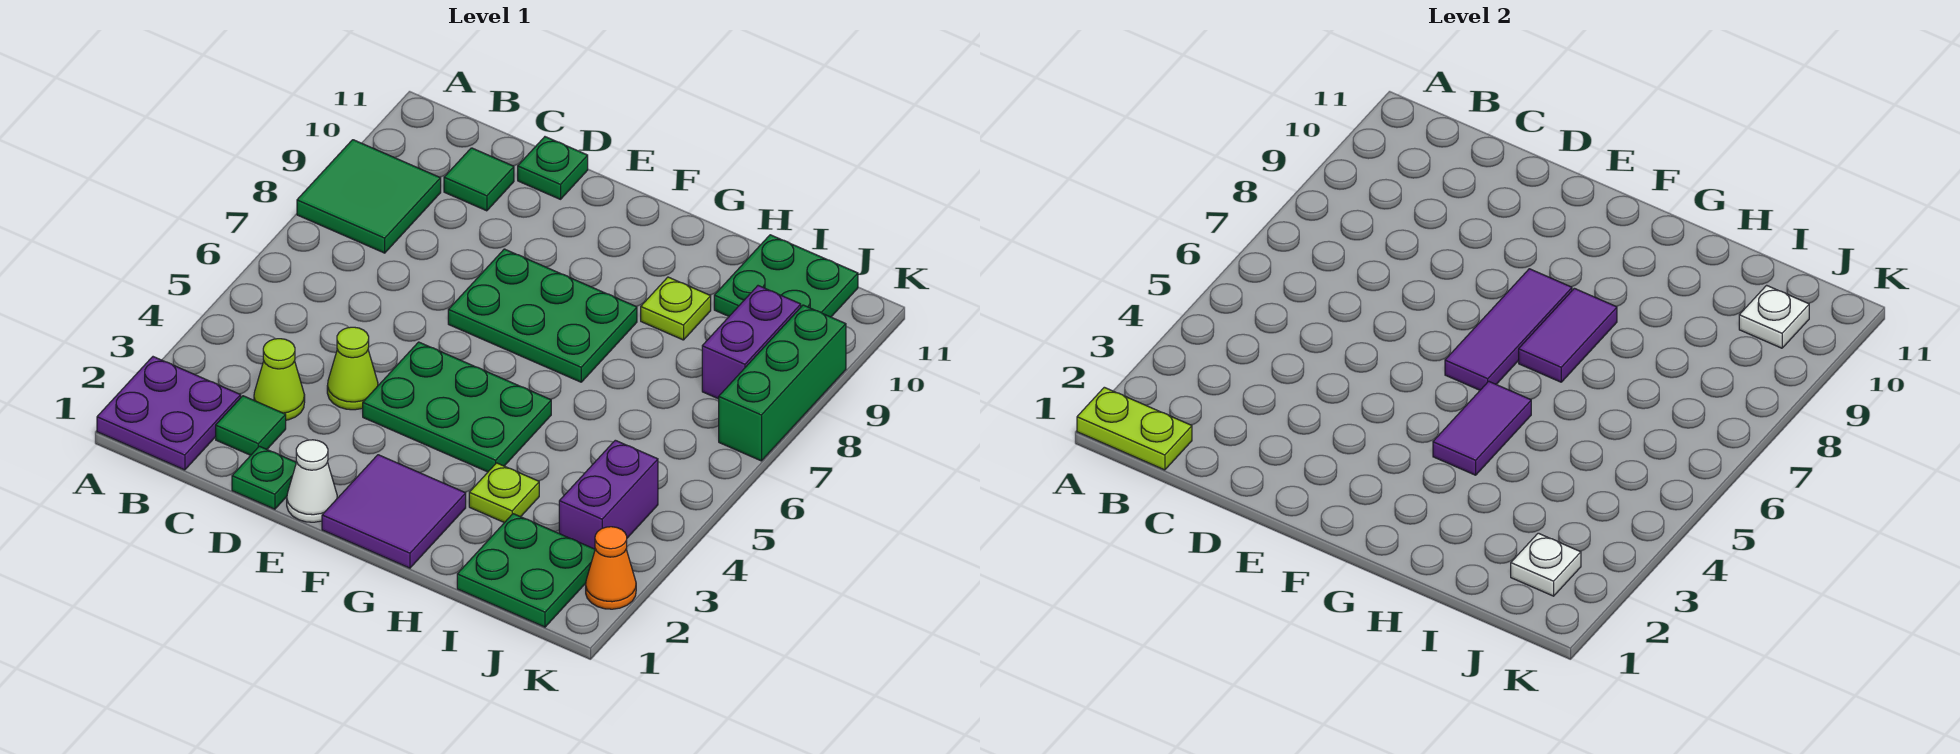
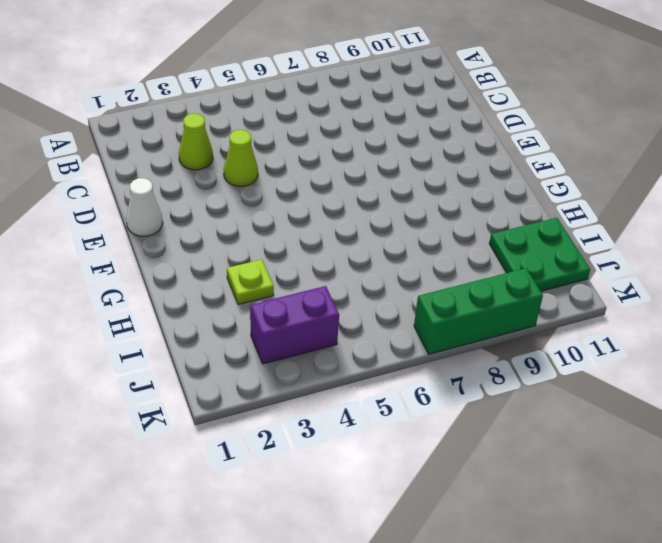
none -> purple plate A1:B2 level 1
none -> green tile A8:B9 level 1
none -> green tile C2 level 1

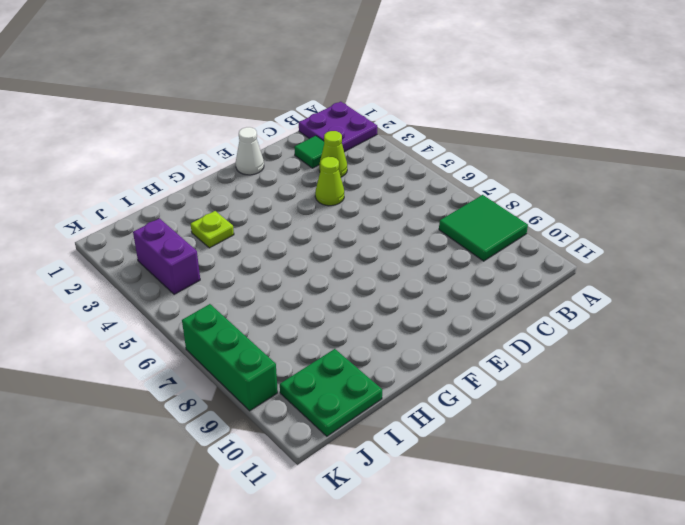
none -> green tile C10 level 1
none -> green plate D1 level 1
none -> green plate D11 level 1

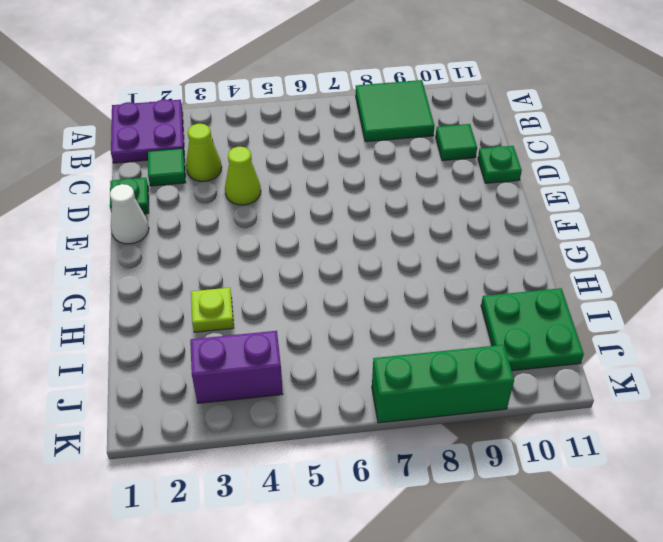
none -> green plate E4:G5 level 1
none -> green plate E7:G8 level 1
none -> purple tile F1:G2 level 1

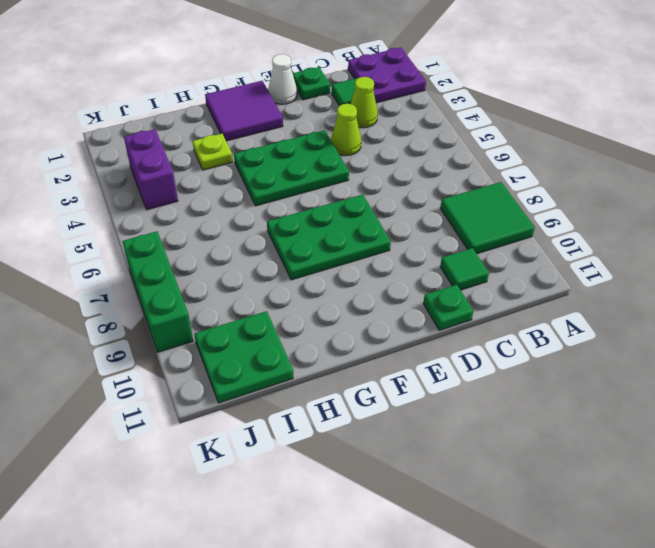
none -> lime plate H9 level 1
none -> green plate I1:J2 level 1
none -> purple brick J8:J9 level 1

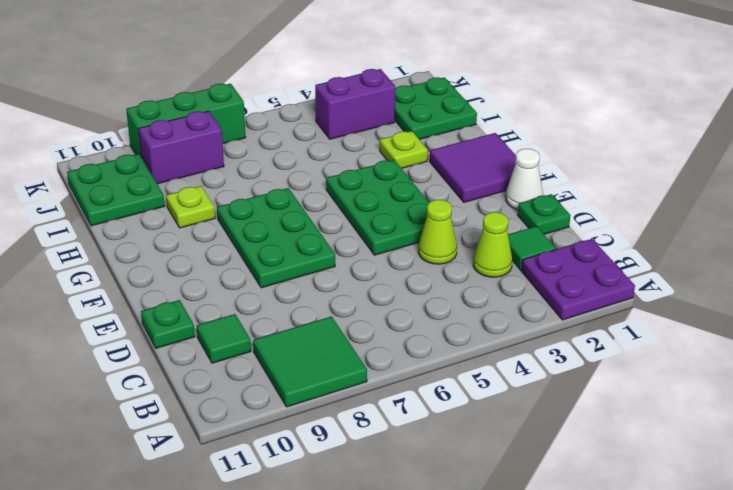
none -> orange cone K2 level 1
none -> lime plate A1:B1 level 2
none -> purple tile F6:F8 level 2

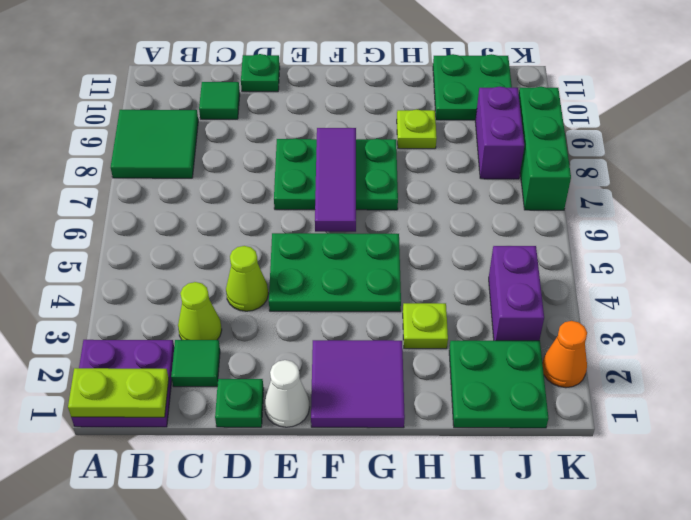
none -> purple tile G4:G5 level 2
none -> purple tile G7:G8 level 2
none -> white plate J2 level 2

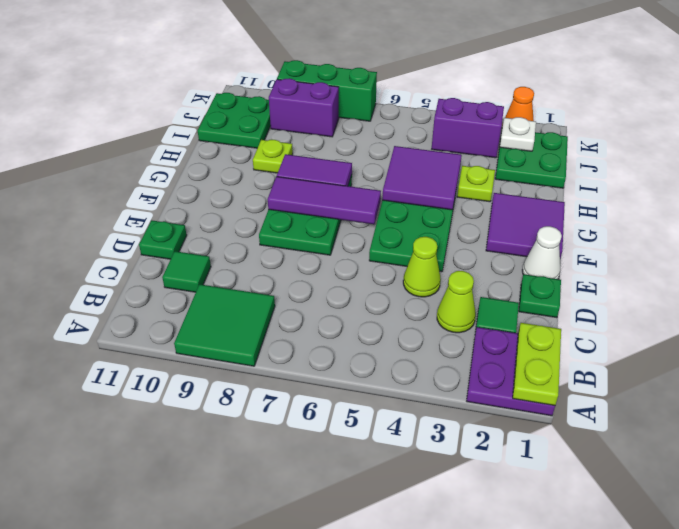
purple tile G4:H5 level 2 -> purple tile G4:G5 level 2
none -> white plate J10 level 2

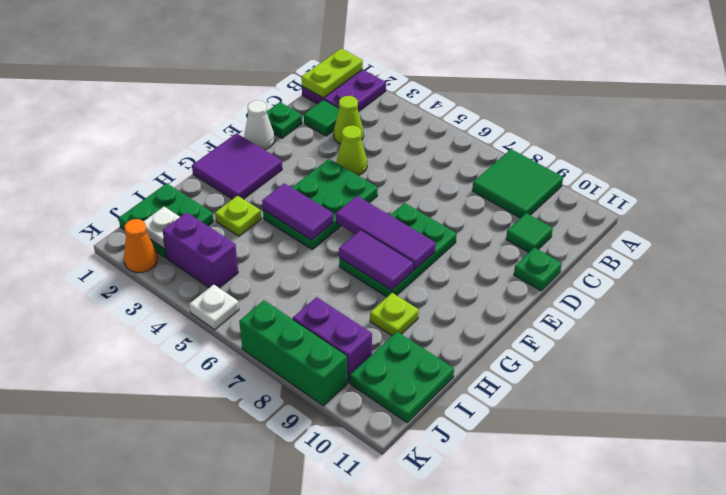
white plate K5 level 1 -> white plate J10 level 2

